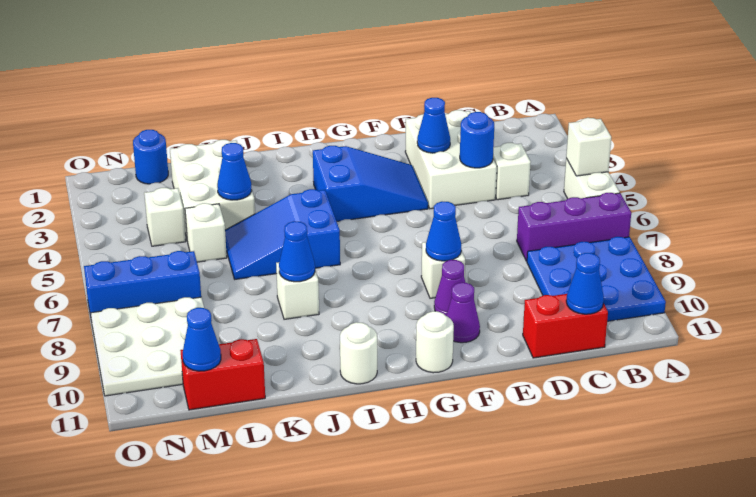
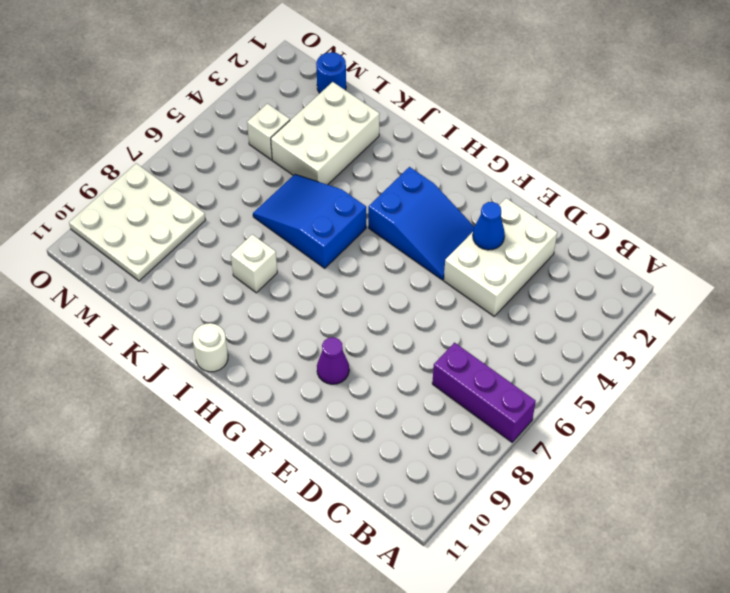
none -> white brick A5:A6 level 1
none -> blue plate A8:C10 level 1
none -> white brick C4 level 1

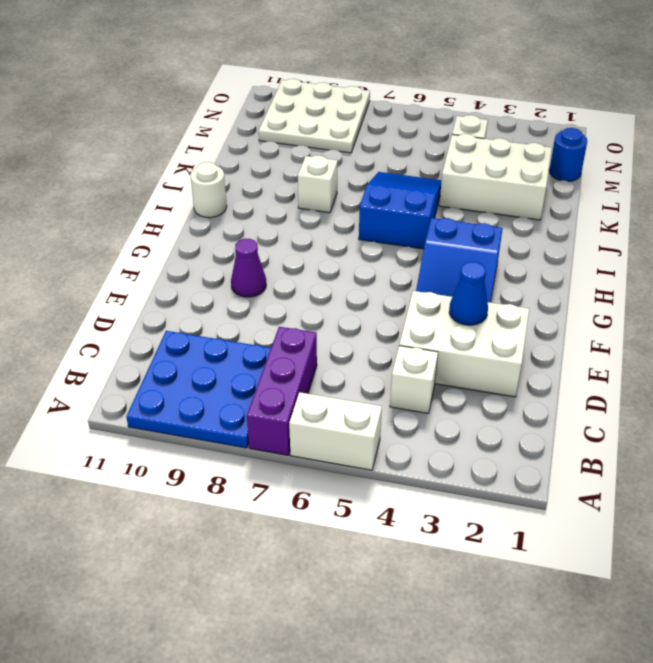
none -> red brick C11:D11 level 1
none -> white brick F8 level 1
none -> purple cone F10 level 1

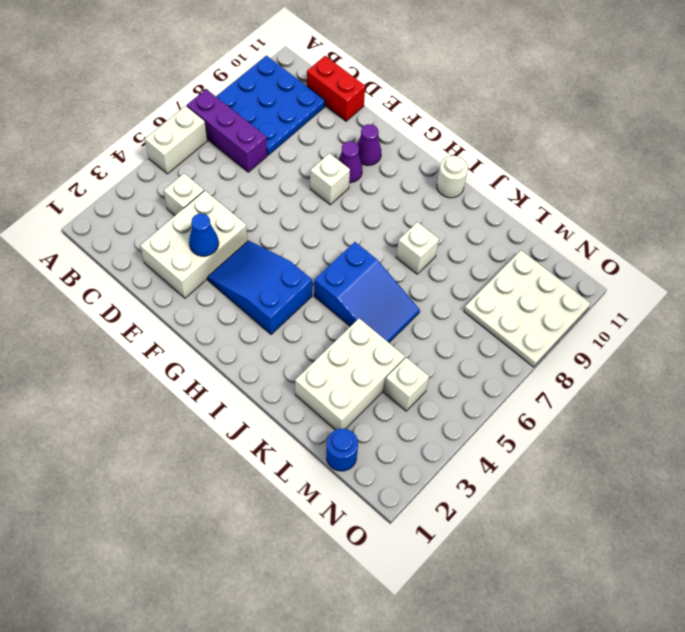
none -> white round brick G11 level 1
none -> white brick L5 level 1
none -> red brick L11:M11 level 1

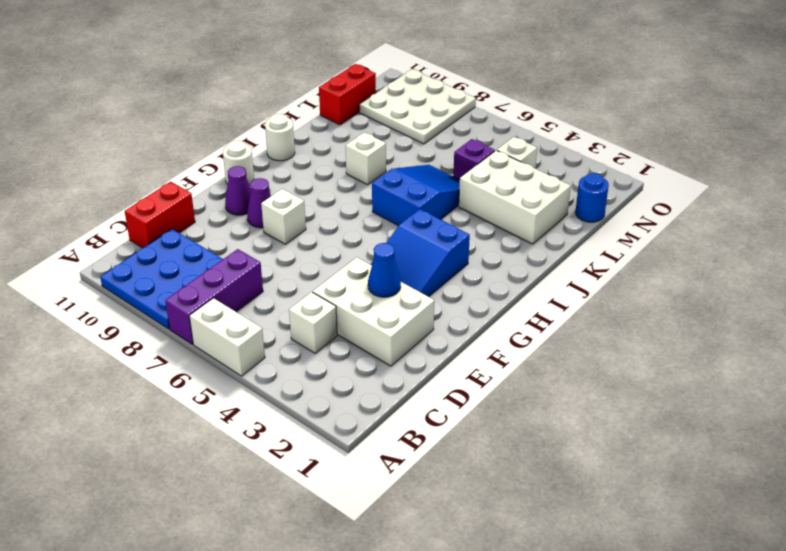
purple brick L5 level 1 -> white brick L5 level 1
none -> blue brick M7:O7 level 1
none -> white brick A5 level 2
none -> blue cone C11 level 2

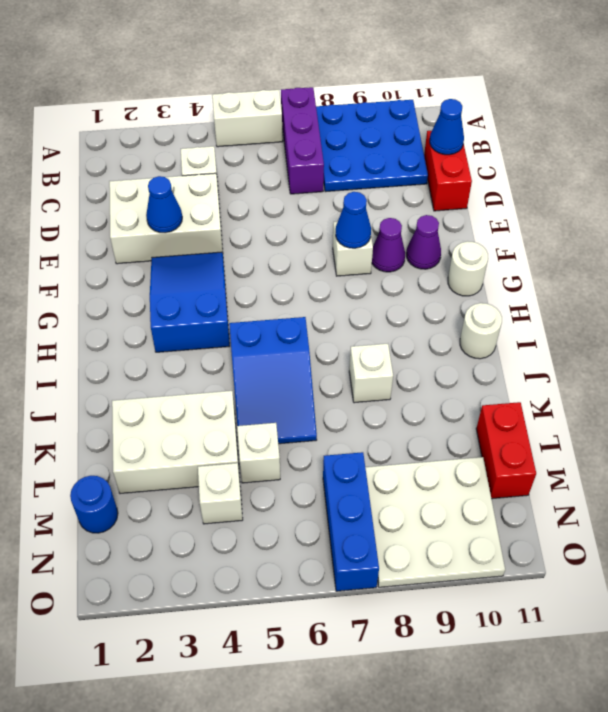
none -> white brick A5 level 2
none -> blue round brick D4 level 2
none -> blue cone J8 level 2

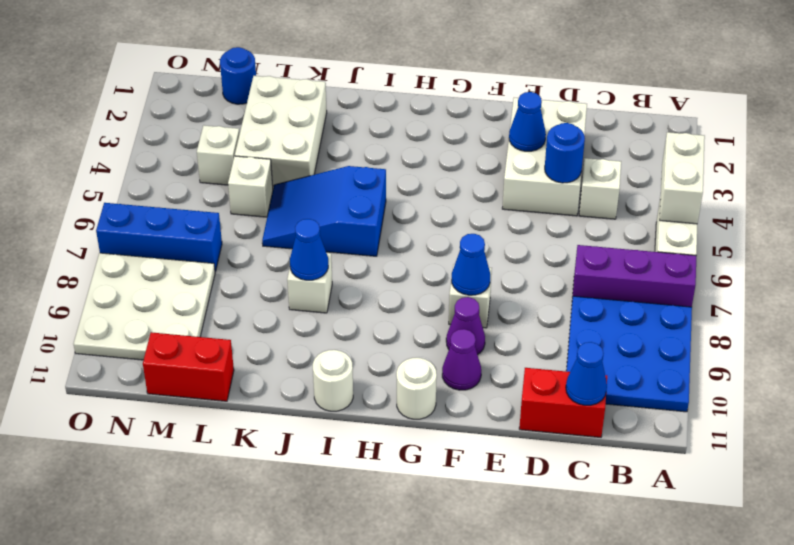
white brick A4:A5 level 2 -> white brick A5 level 2
none -> blue slope F3:H4 level 1 top H
none -> blue cone K4 level 2
none -> blue cone M11 level 2

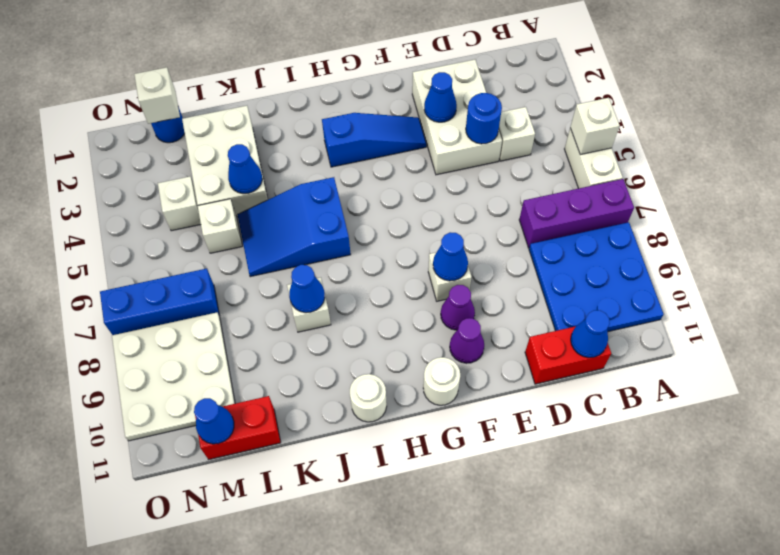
blue slope F3:H3 level 1 top H -> blue slope F3:H4 level 1 top H
white brick M1 level 2 -> none

